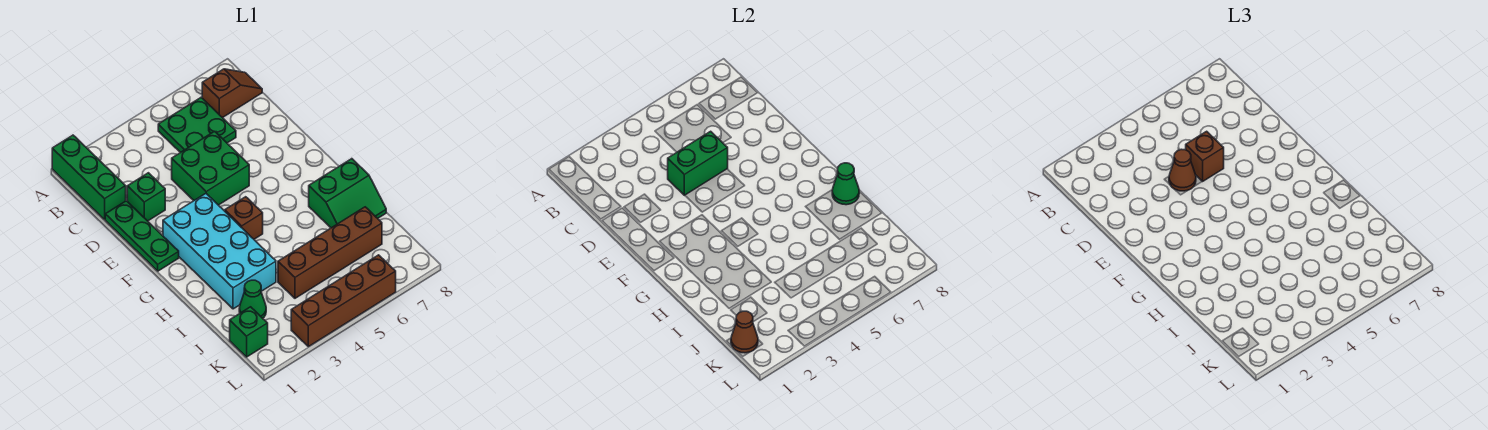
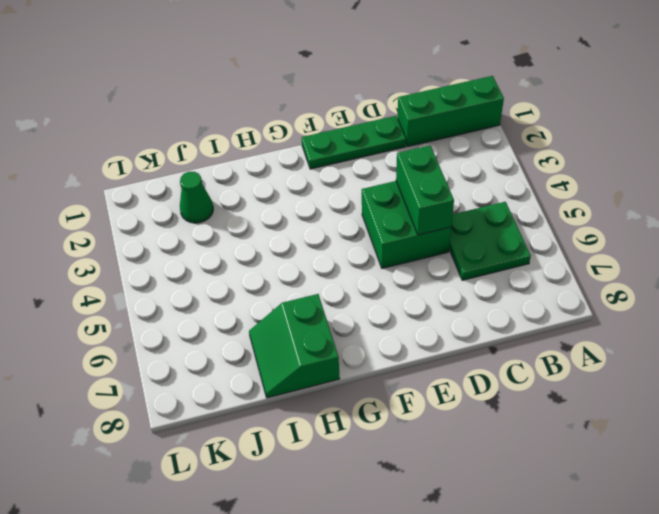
none -> brown slope B7:B8 level 1 top 7
none -> green brick D2 level 1
none -> cyan brick F2:I3 level 1

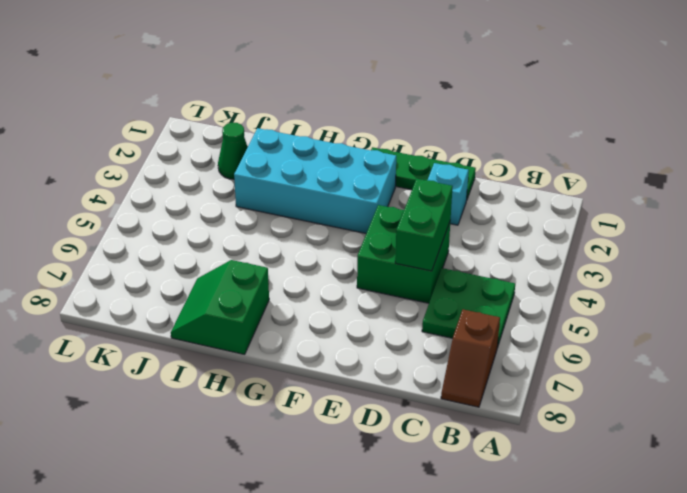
cyan brick D2 level 1 -> green brick D2 level 1
none -> green brick A1:C1 level 1
none -> brown brick G4 level 1
none -> brown brick J4:J7 level 1

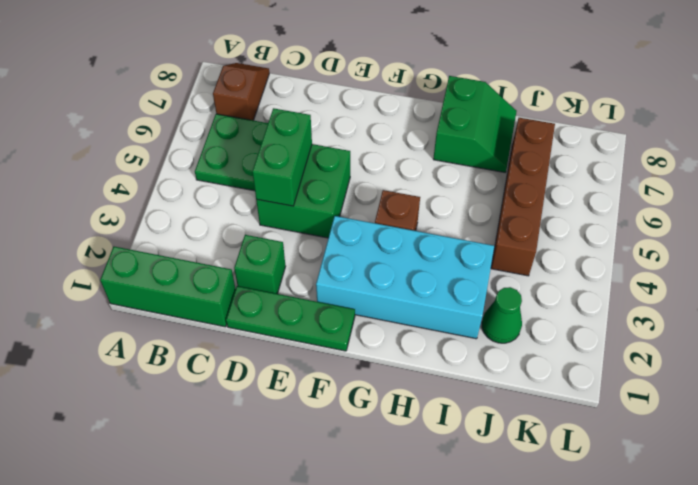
none -> green brick K1 level 1
none -> brown brick L3:L6 level 1
none -> green cone H8 level 2

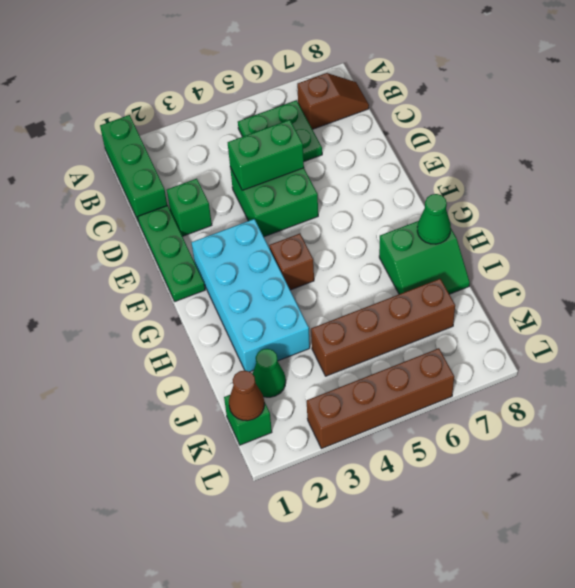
none -> brown cone D4 level 3
none -> brown brick D5 level 3

